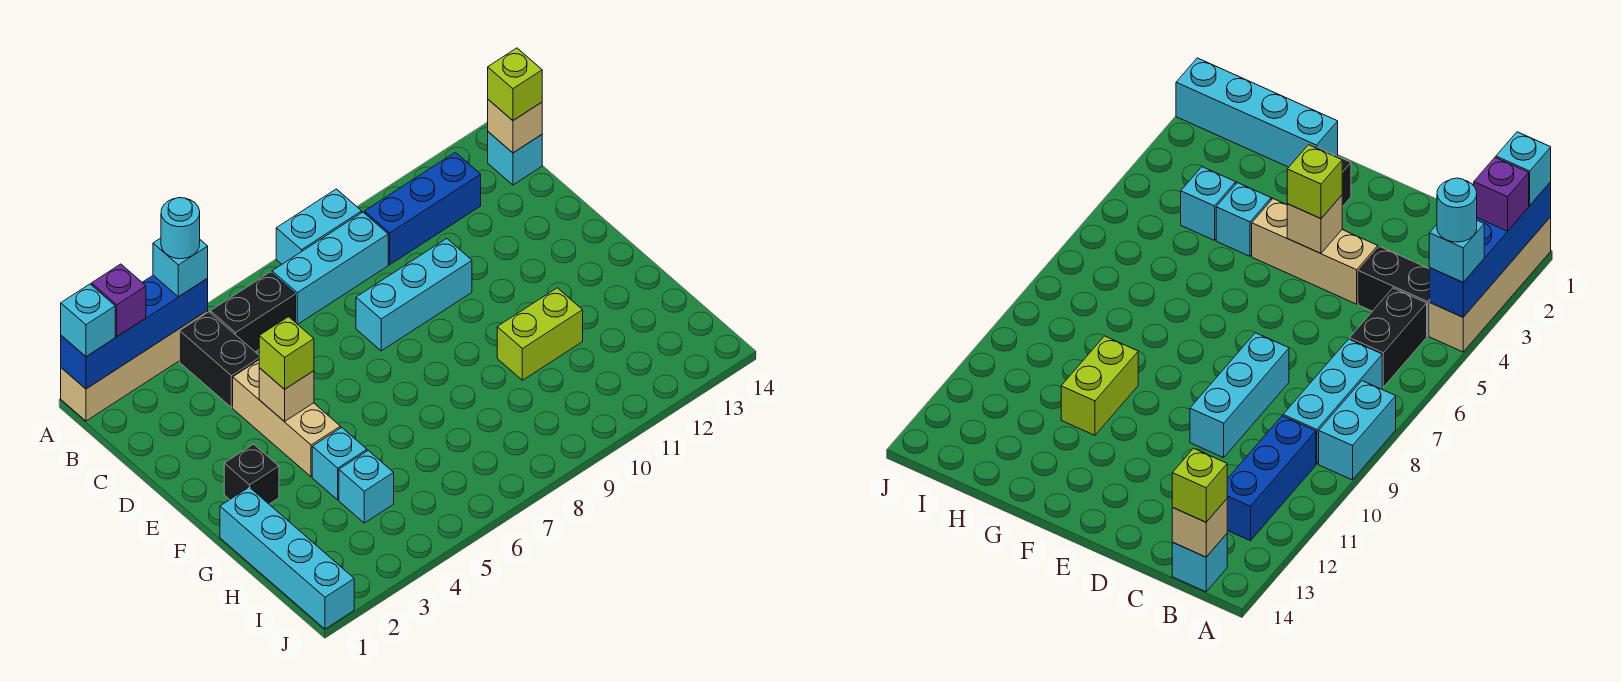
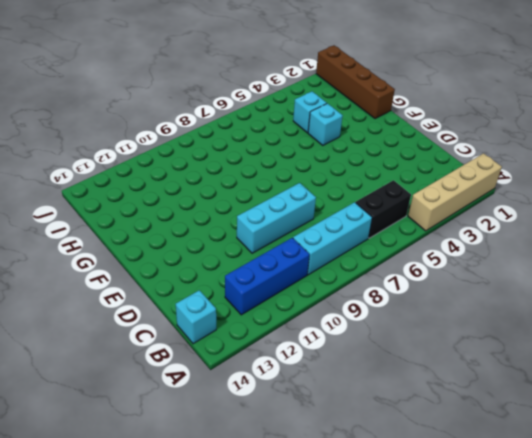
brown brick G1:J1 level 1 -> cyan brick G1:J1 level 1
none -> cyan brick A8:A9 level 1
none -> black brick B4:C4 level 1
none -> tan brick D4:F4 level 1

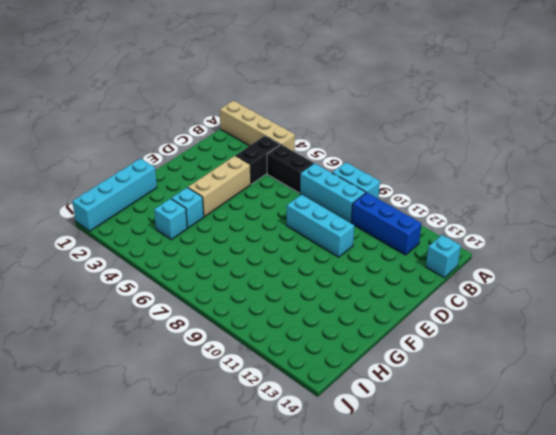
none -> black brick F2 level 1
none -> lime brick G10:G11 level 1
none -> blue brick A1:A4 level 2

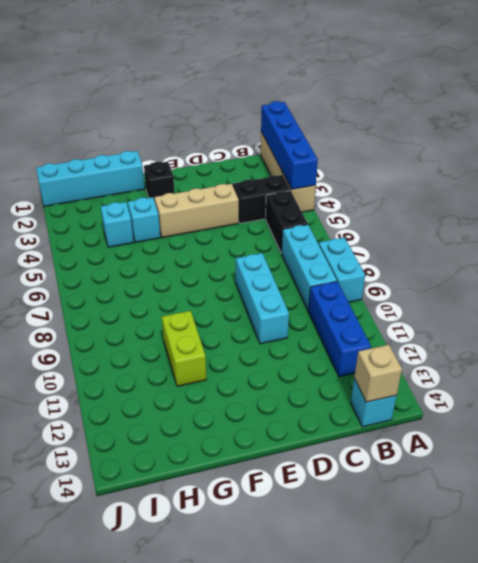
none -> tan brick E4 level 2
none -> cyan brick A1 level 3
none -> purple brick A2 level 3

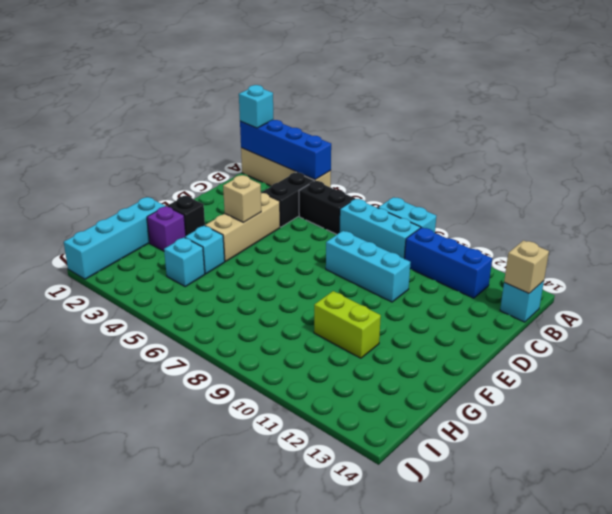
purple brick G2 level 1 -> purple brick A2 level 3
none -> cyan brick A4 level 3
none -> lime brick B14 level 3
none -> lime brick E4 level 3

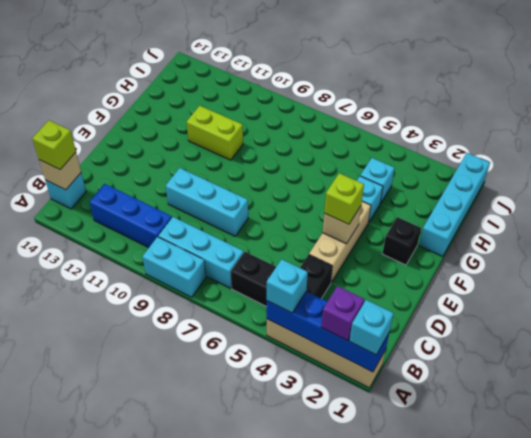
none -> cyan round brick A4 level 4

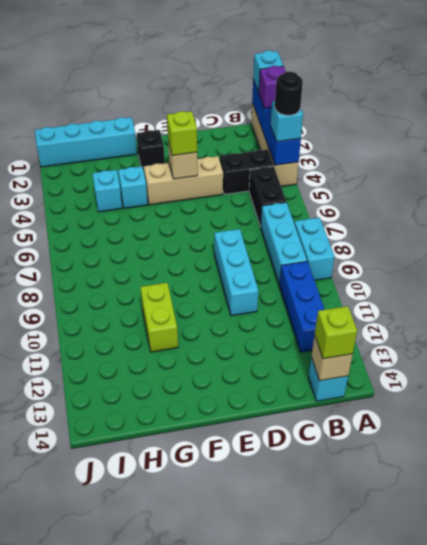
black round brick A4 level 4 -> cyan round brick A4 level 4

